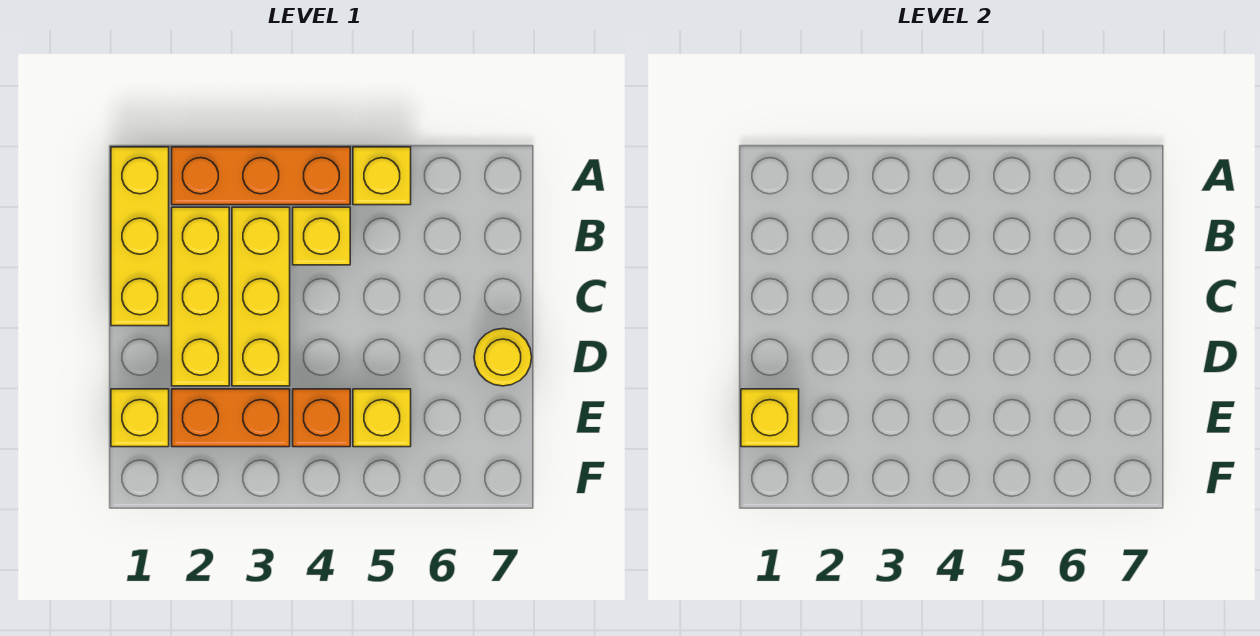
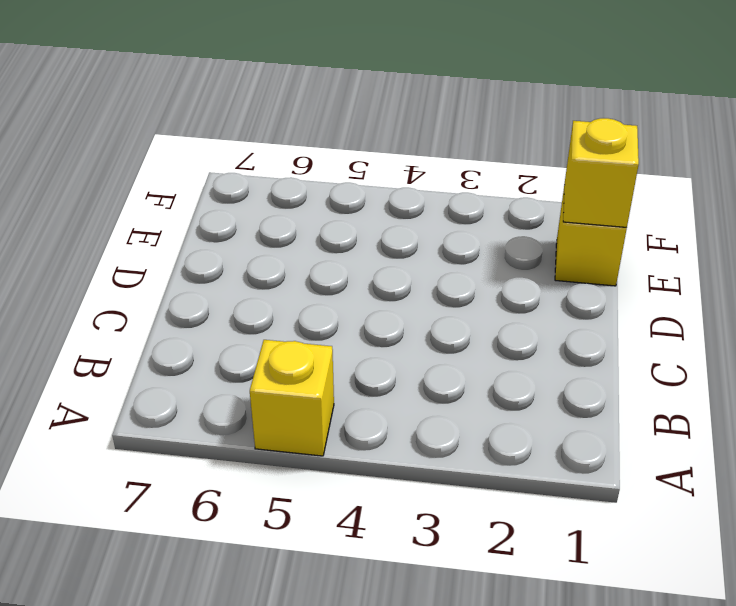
none -> yellow brick A1:C1 level 1
none -> orange brick A2:A4 level 1
none -> yellow brick B2:D2 level 1

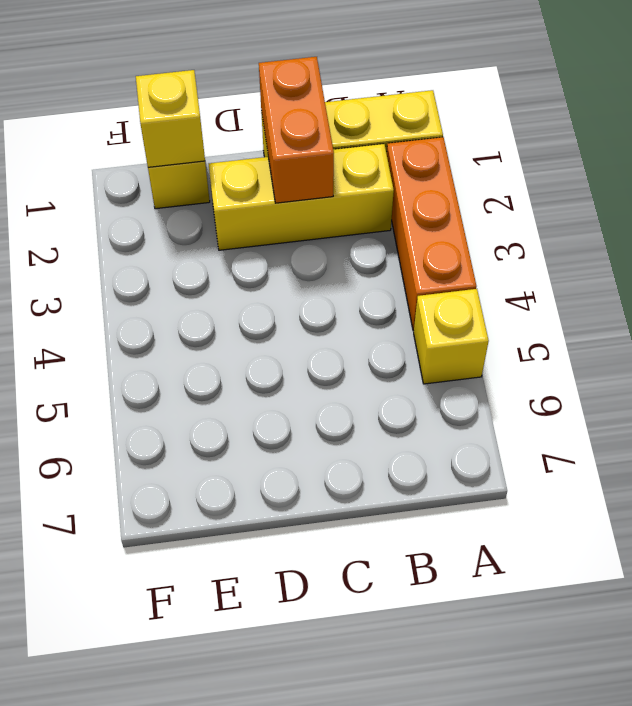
orange brick C1:C2 level 2 -> orange brick E2:E3 level 1
none -> yellow brick B3:D3 level 1
none -> yellow brick B4 level 1
none -> yellow round brick D7 level 1

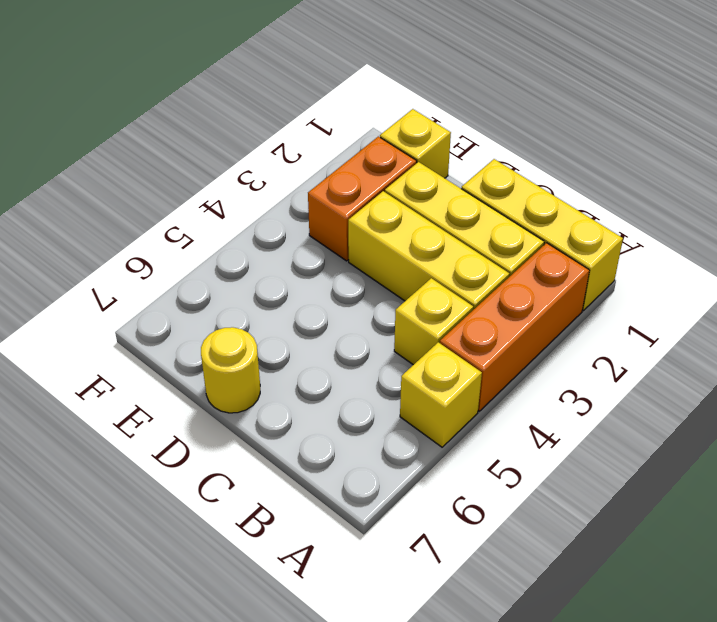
none -> orange brick E4 level 1
none -> yellow brick E5 level 1
none -> yellow brick E1 level 2

